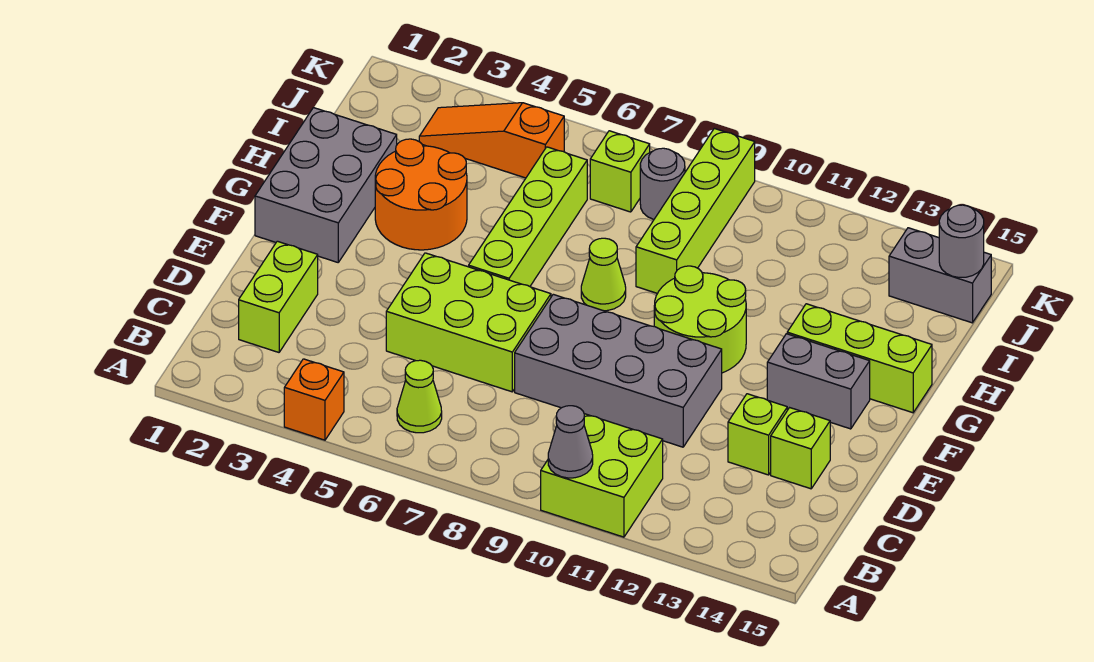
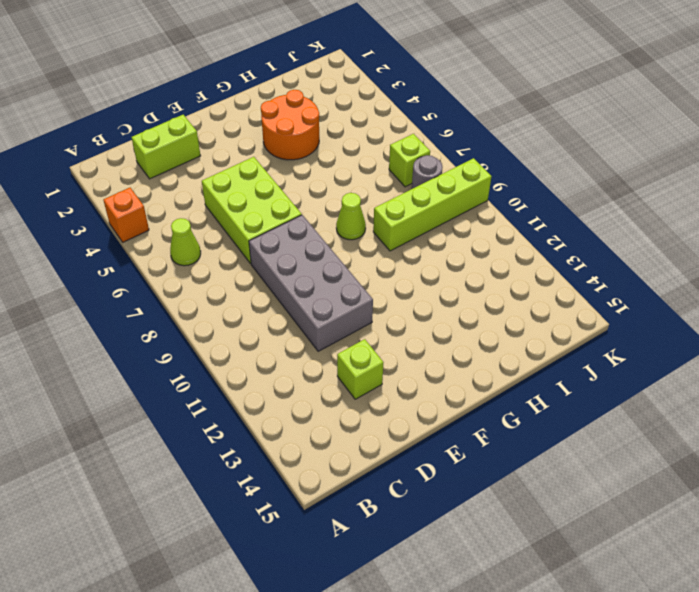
none -> lime brick A10:B11 level 1
none -> lime brick D14 level 1
none -> grey brick F1:H2 level 1

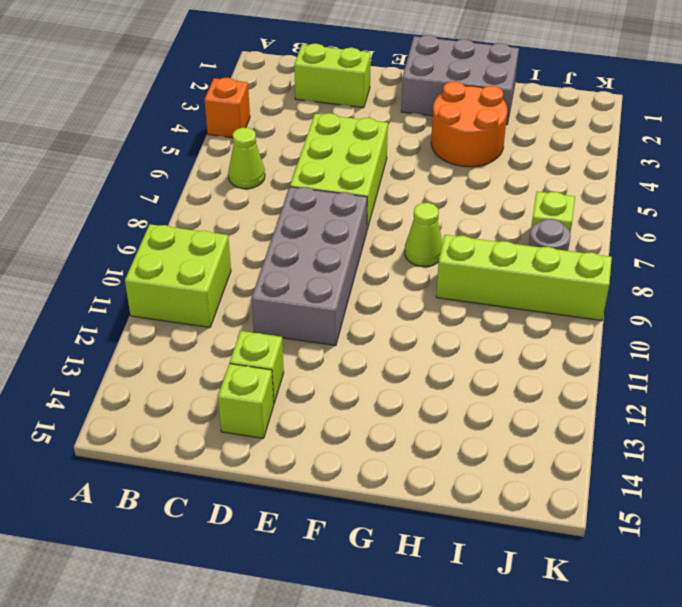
none -> lime brick F6:I6 level 1
none -> lime round brick F10:G11 level 1
none -> grey brick F13:F14 level 1

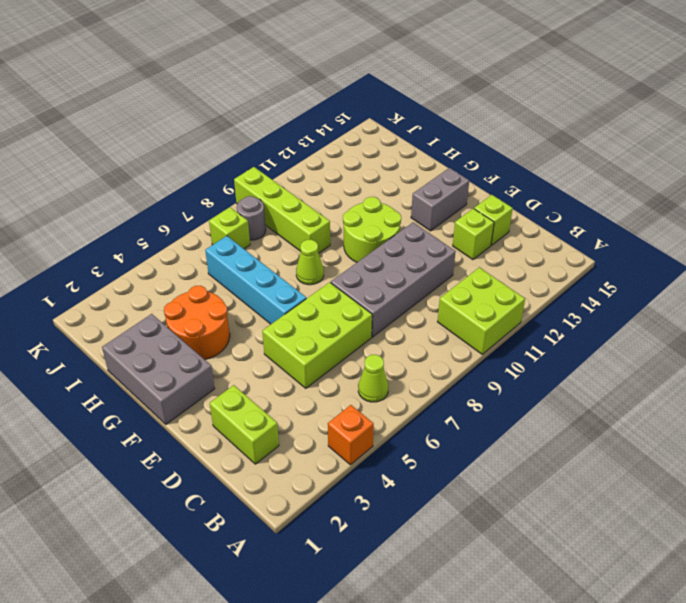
cyan brick F6:I6 level 1 -> lime brick F6:I6 level 1
none -> lime brick G13:G15 level 1
none -> orange slope J3:J5 level 1 top 5
none -> grey brick J14:J15 level 1

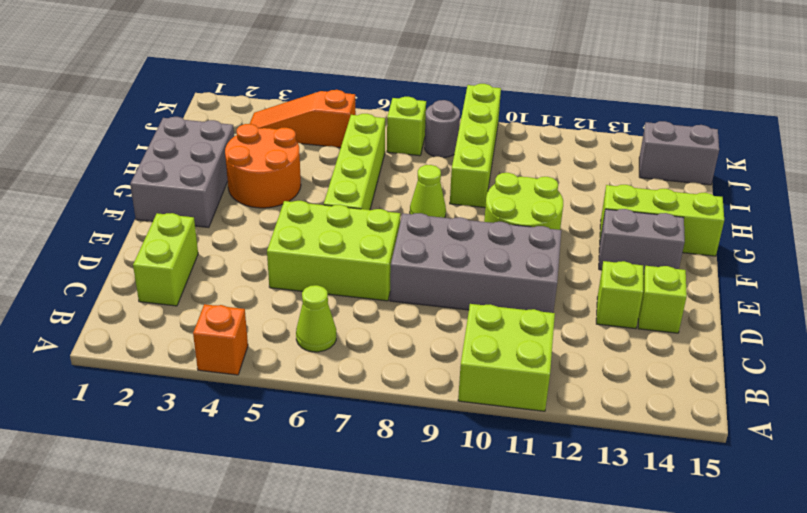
none -> grey cone A10 level 2
none -> grey round brick J15 level 2

